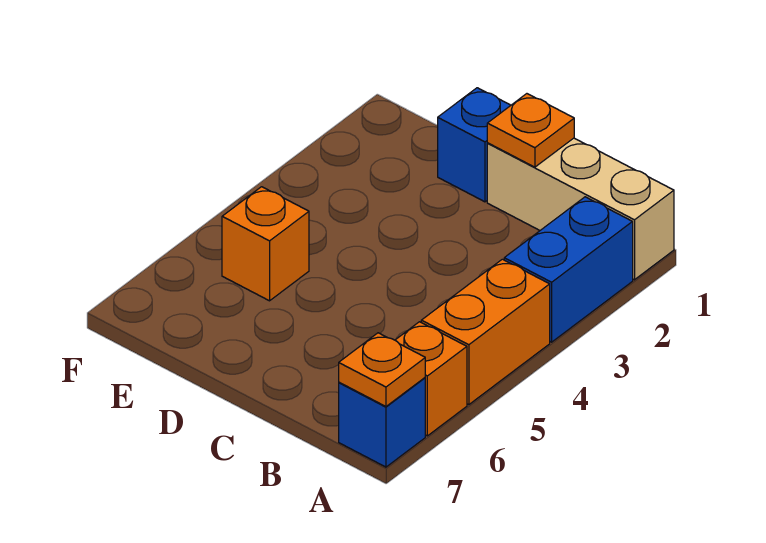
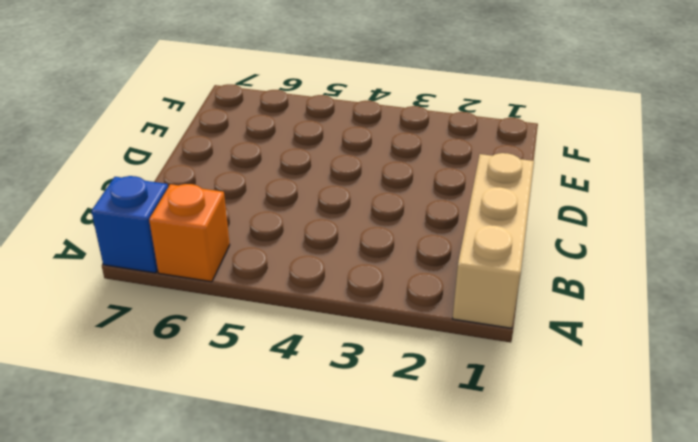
none -> blue brick A2:A3 level 1
none -> orange brick A4:A5 level 1

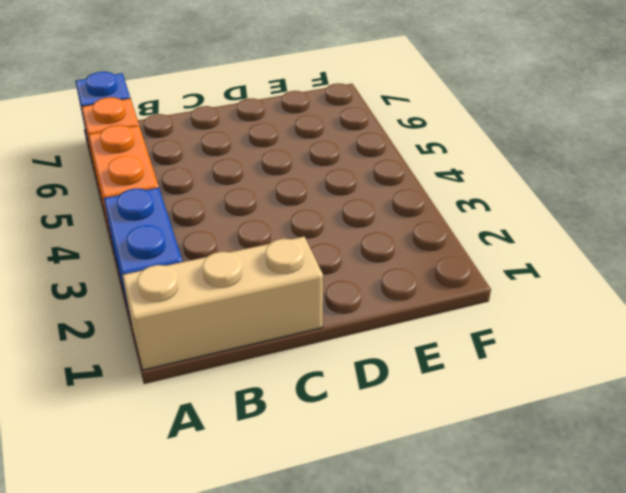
none -> blue brick D1 level 1
none -> orange brick E5 level 1

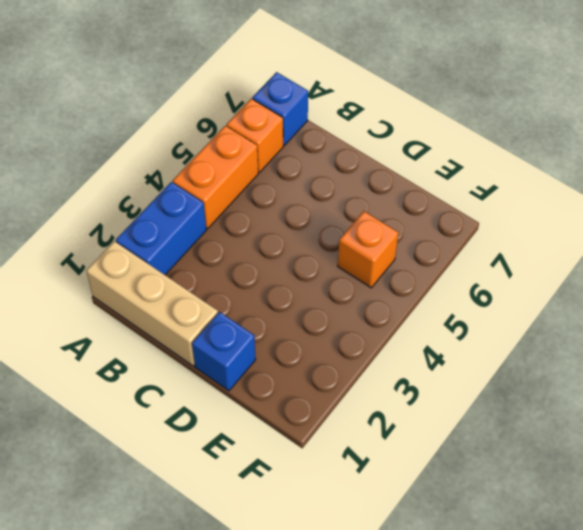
none -> orange plate A7 level 2
none -> orange plate C1 level 2

